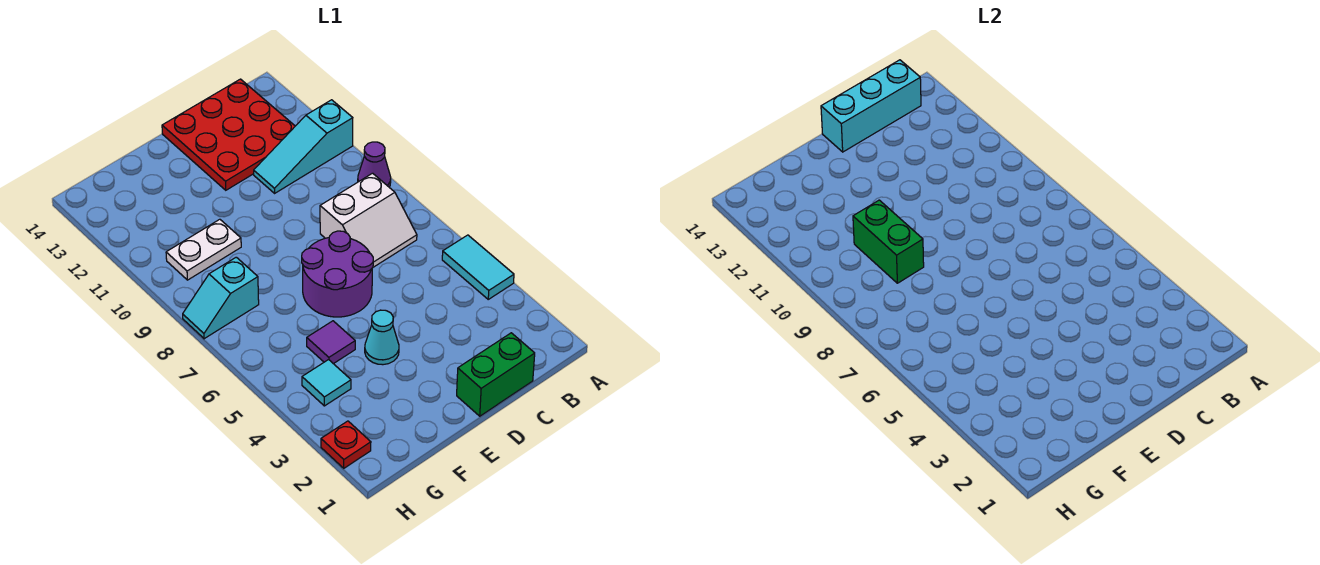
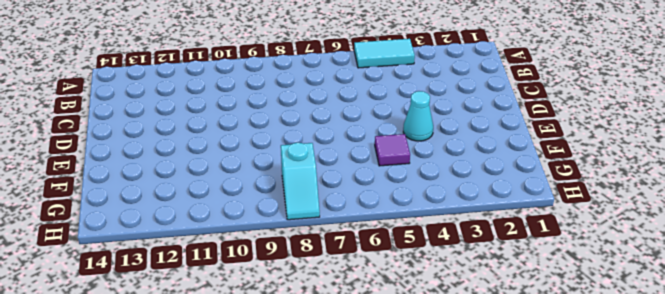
none -> purple cone A9 level 1
none -> cyan slope A11:C11 level 1 top A
none -> white slope B7:C8 level 1 top 8

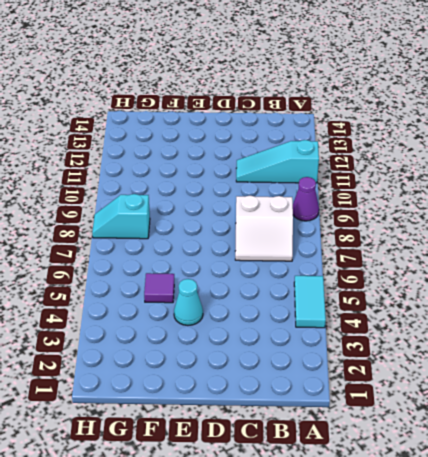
none -> red plate B12:D14 level 1
none -> green brick C1:D1 level 1
none -> purple round brick D6:E7 level 1

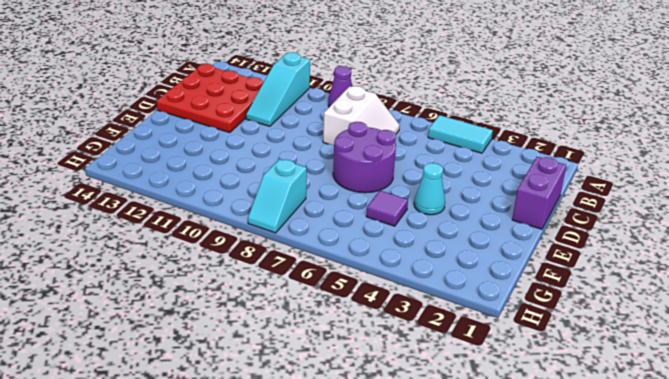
purple brick C1:D1 level 1 -> green brick C1:D1 level 1
none -> white plate F10:G10 level 1
none -> cyan tile G4 level 1
none -> red plate H2 level 1

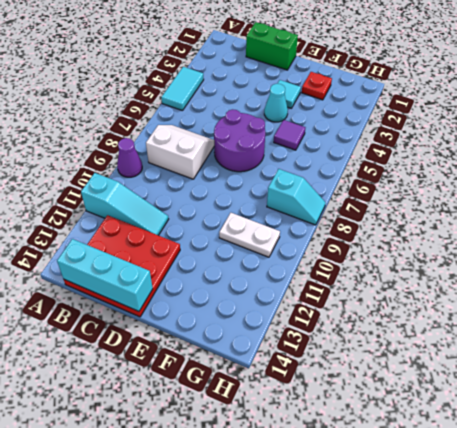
cyan tile E3 level 1 -> cyan tile G4 level 1
red plate F2 level 1 -> red plate H2 level 1
none -> green brick F9:F10 level 2

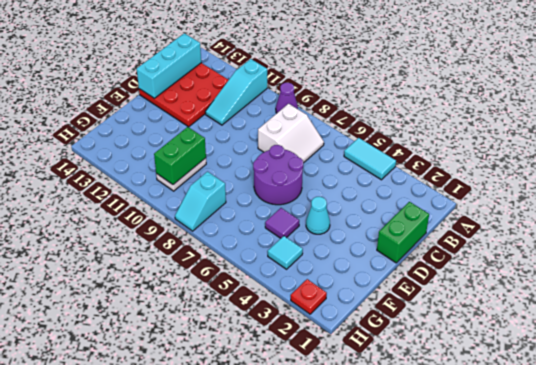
green brick F10:G10 level 2 -> green brick F9:F10 level 2

